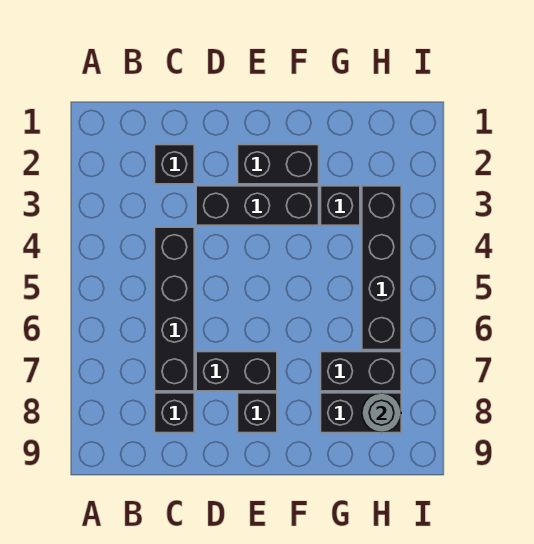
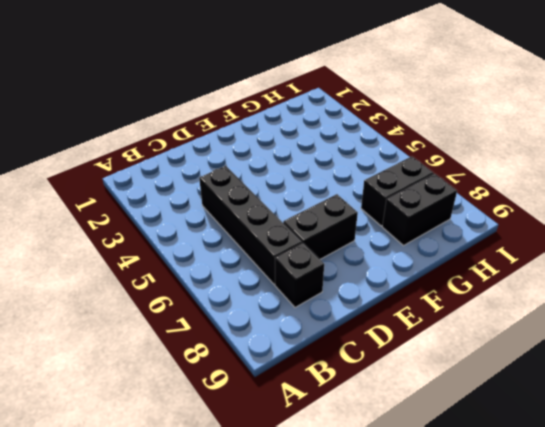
none -> black brick C2 level 1
none -> black brick D3:F3 level 1
none -> black brick E2:F2 level 1

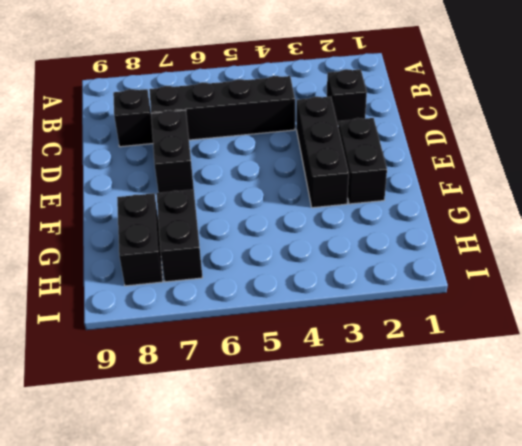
none -> black brick E8 level 1
none -> black brick G3 level 1
none -> black brick H3:H6 level 1

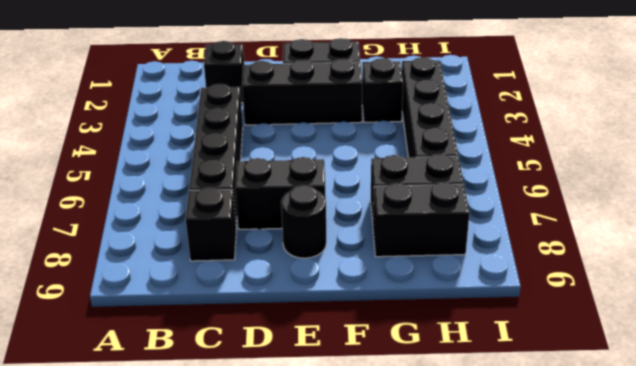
black round brick E8 level 1 -> black brick E8 level 1
none -> grey round brick H8 level 2

